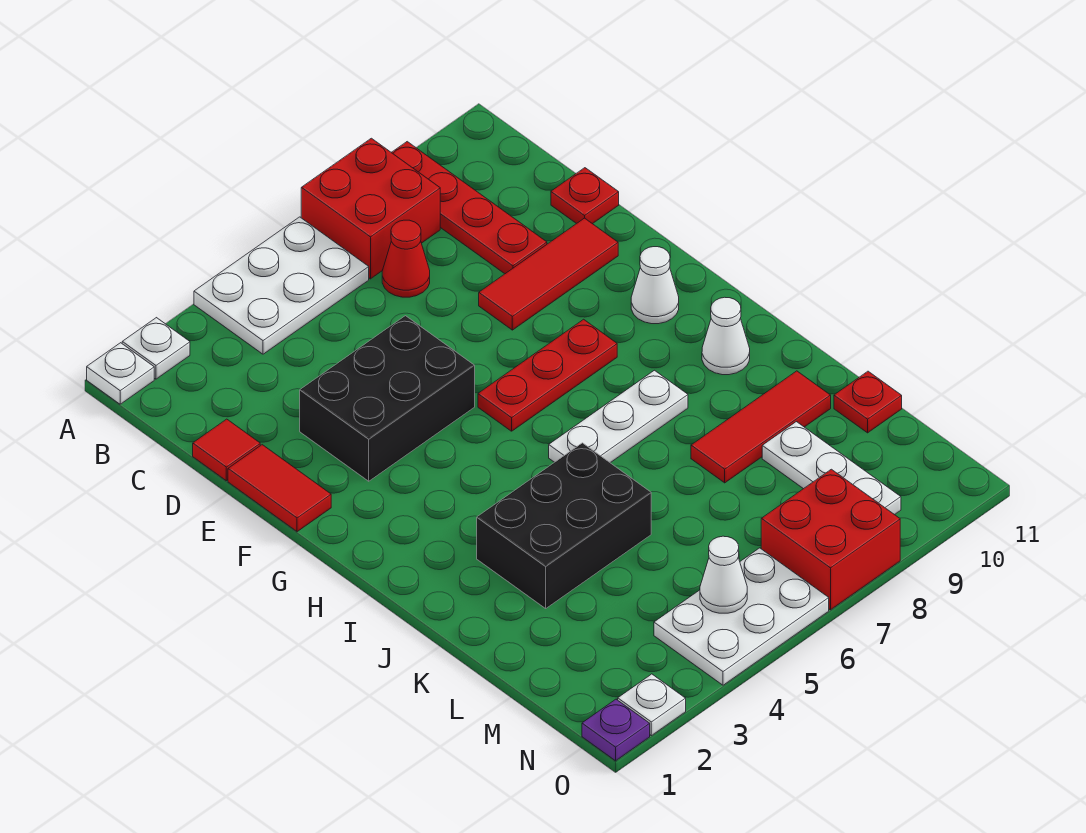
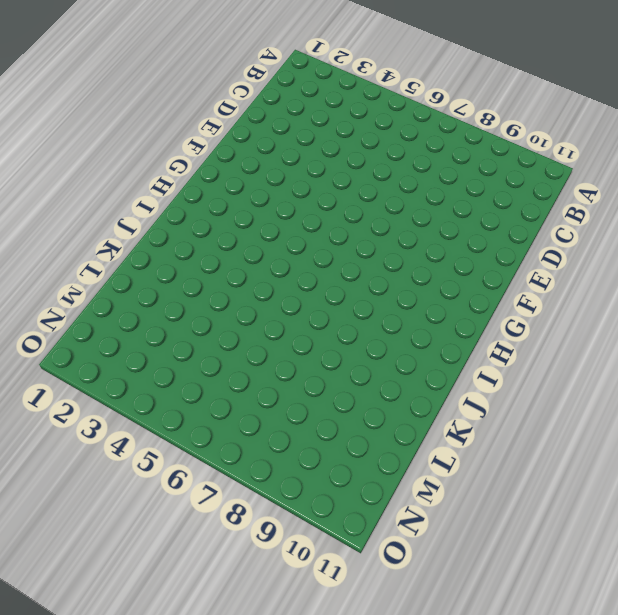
none -> white plate A1 level 1
none -> white plate A2 level 1
none -> white plate A4:B6 level 1

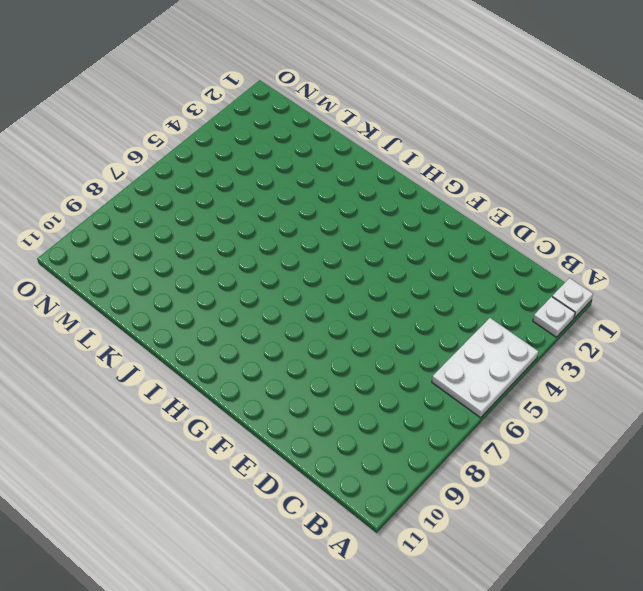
none -> red brick A7:B8 level 1
none -> red plate A9:D9 level 1
none -> red cone C7 level 1

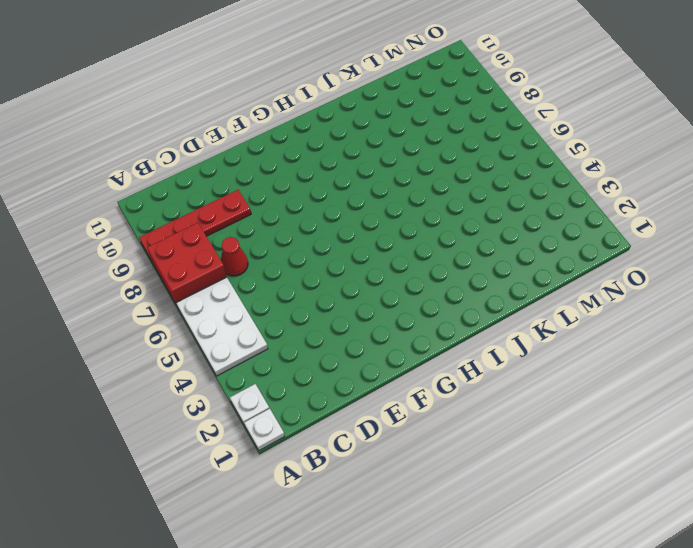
none -> red tile D1 level 1
none -> red plate D11 level 1
none -> red tile E1:F1 level 1

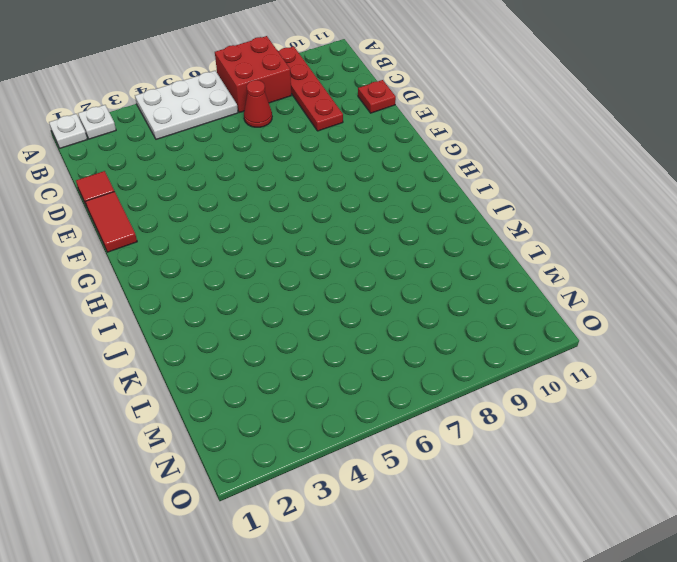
none -> black brick E3:F5 level 1
none -> red tile E8:E10 level 1
none -> red plate G6:G8 level 1

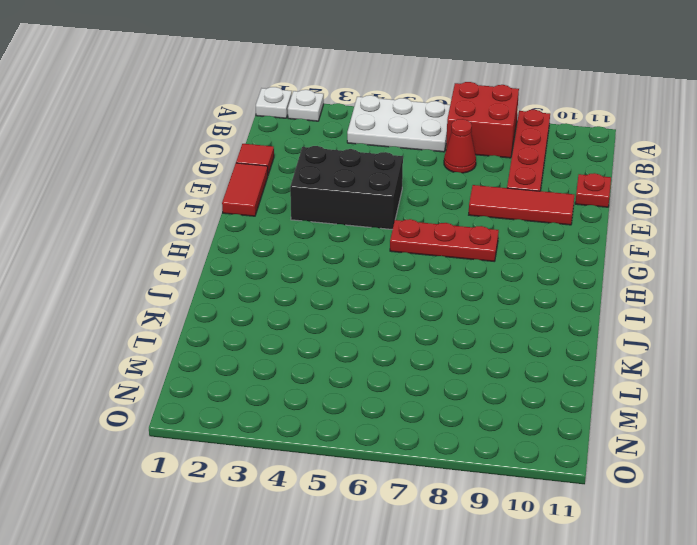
none -> white cone G10 level 1
none -> white plate I6:I8 level 1
none -> white cone I10 level 1

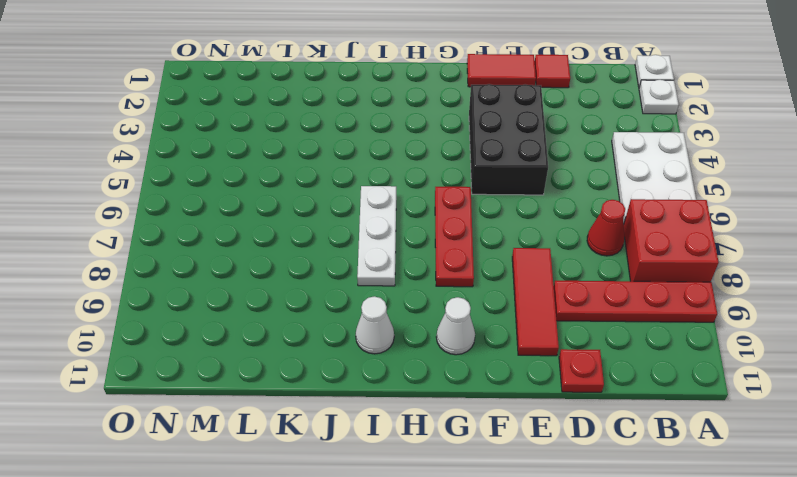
none -> black brick J3:K5 level 1
none -> red tile K8:K10 level 1
none -> white plate L9:N9 level 1

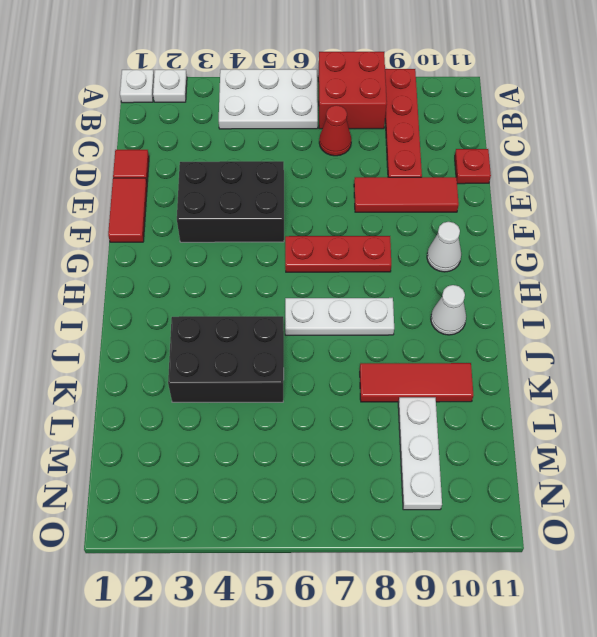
none -> red plate L11 level 1
none -> white plate N4:O6 level 1
none -> red brick N7:O8 level 1

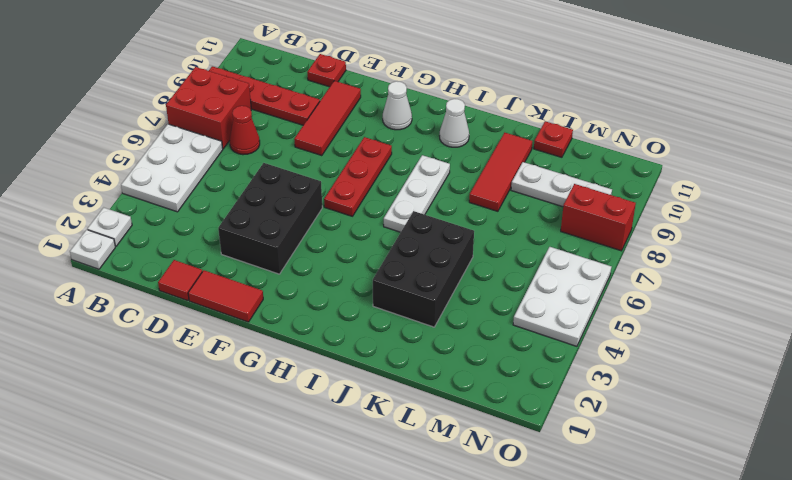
red brick N8:O8 level 1 -> red brick N7:O8 level 1
none -> purple plate O1 level 1
none -> white plate O2 level 1
none -> white cone N5 level 2

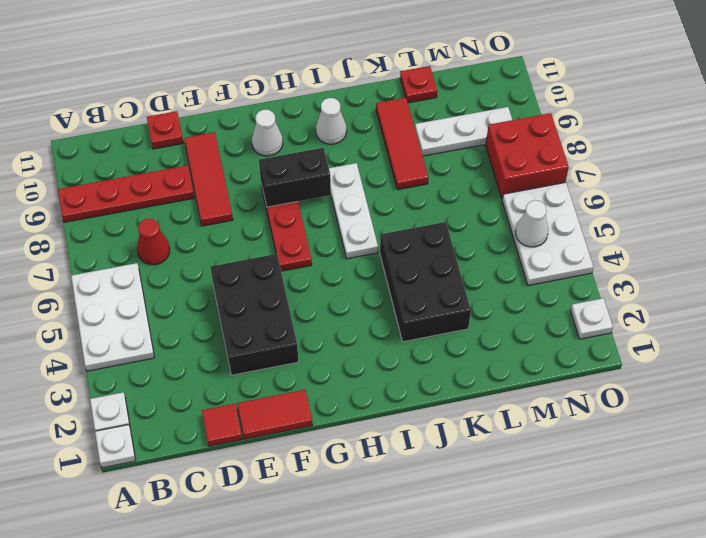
black brick G8:H8 level 2 -> none
none -> red brick A7:B8 level 1
none -> purple plate O1 level 1

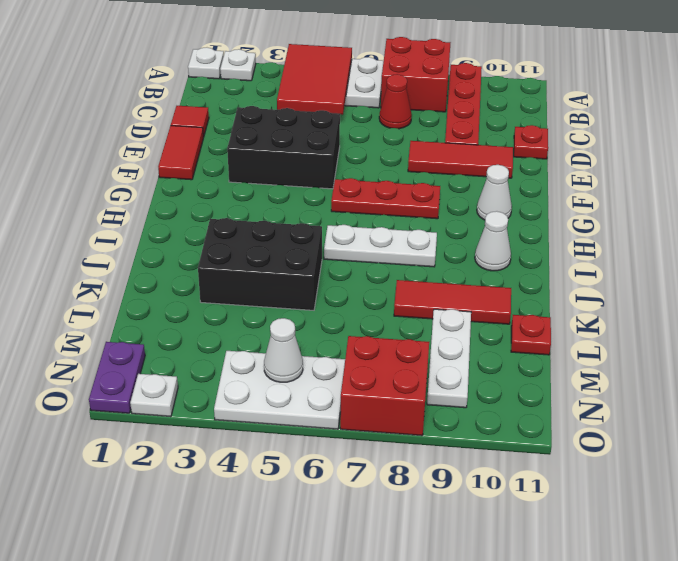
red tile A4:C5 level 2 -> none
purple plate N1:O1 level 1 -> purple plate O1 level 1

